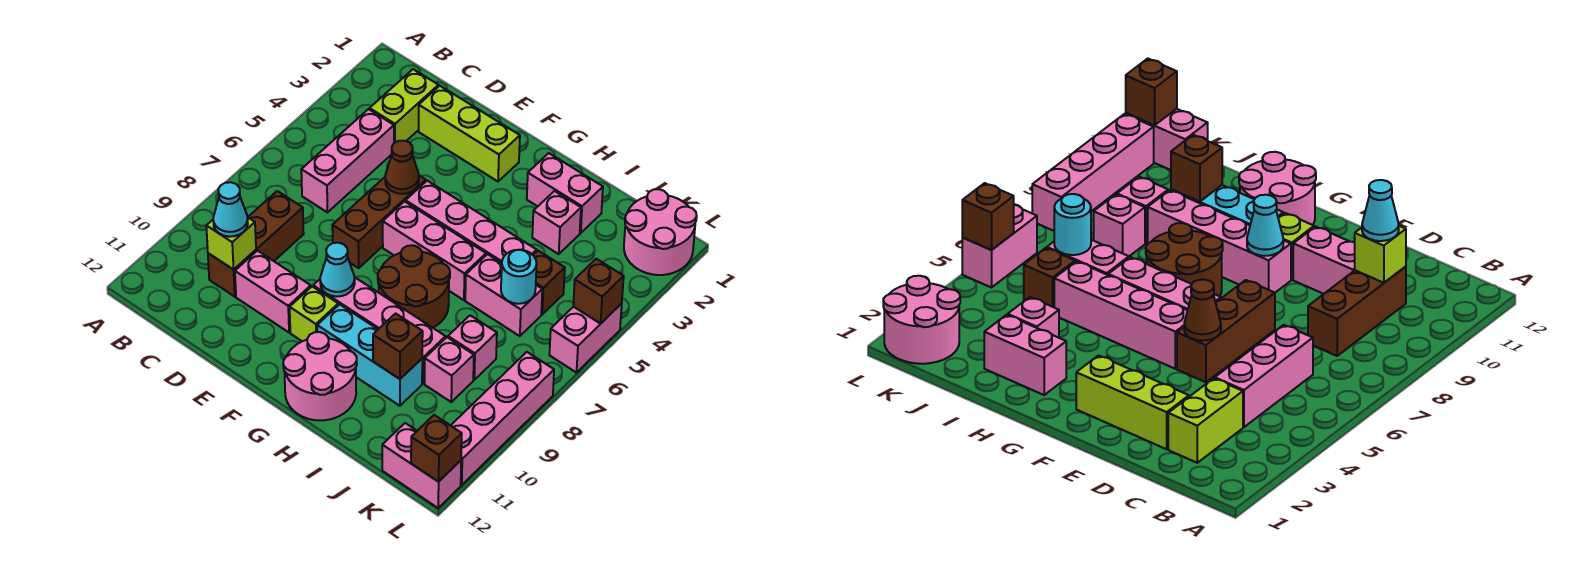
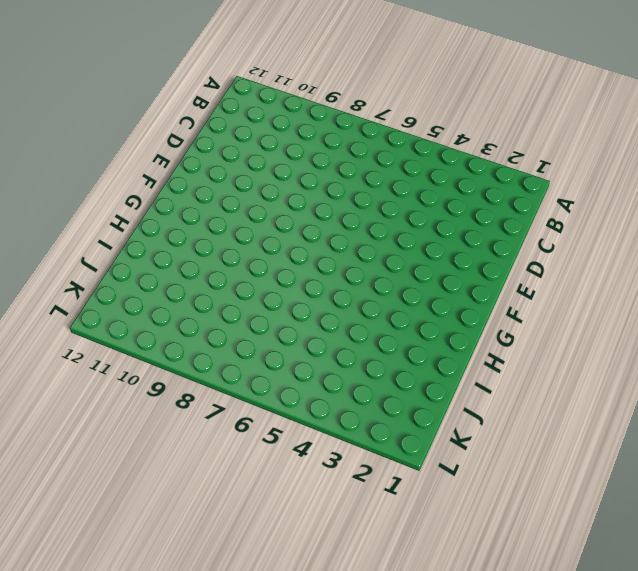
none -> lime brick C2:C3 level 1
none -> pink brick C4:C6 level 1
none -> brown brick C8:C10 level 1
none -> lime brick D2:F2 level 1

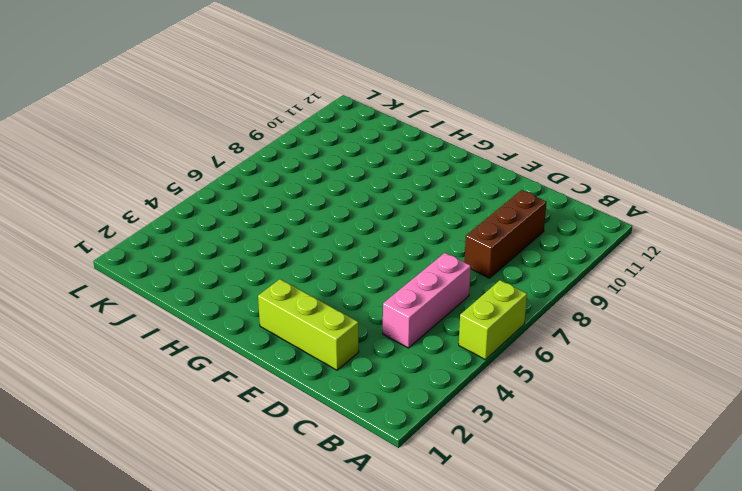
lime brick A5:A6 level 1 -> lime brick C2:C3 level 1
none -> pink brick D10:E10 level 1
none -> brown brick E5:E7 level 1
none -> pink brick F5:I5 level 1
none -> pink brick F6:H6 level 1

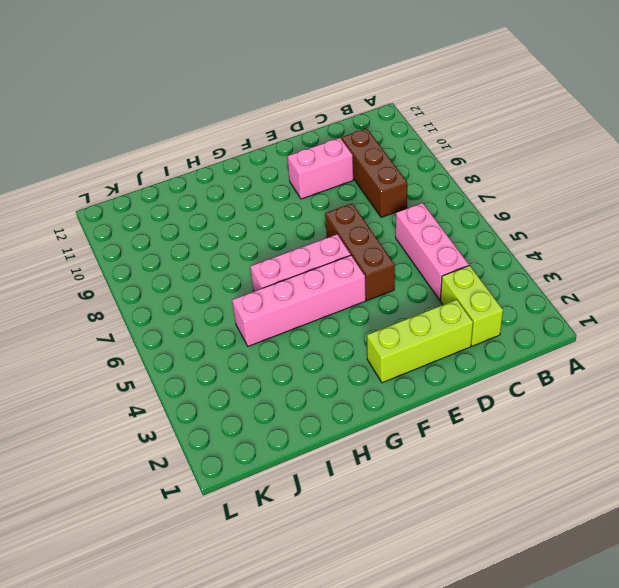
none -> pink brick F9:I9 level 1
none -> lime brick F10 level 1
none -> brown round brick G7:H8 level 1
none -> cyan brick G10:I10 level 1

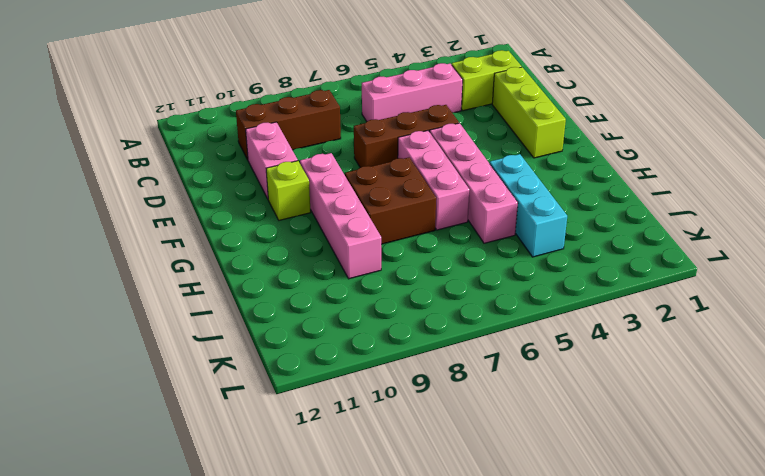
brown brick G7:H8 level 1 -> brown round brick G7:H8 level 1
cyan brick H4:J4 level 1 -> cyan brick G10:I10 level 1
none -> pink round brick G11:H12 level 1
none -> pink brick H2:I2 level 1
none -> pink brick I3 level 1
none -> pink brick I6:J6 level 1

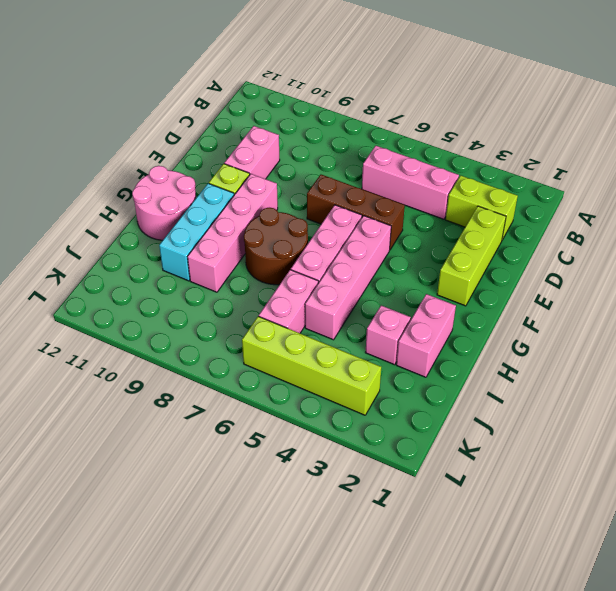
lime brick K3:K6 level 1 -> none
none -> brown brick C8:C10 level 1
none -> brown brick J5 level 1
none -> pink brick J8 level 1
none -> pink brick J9 level 1

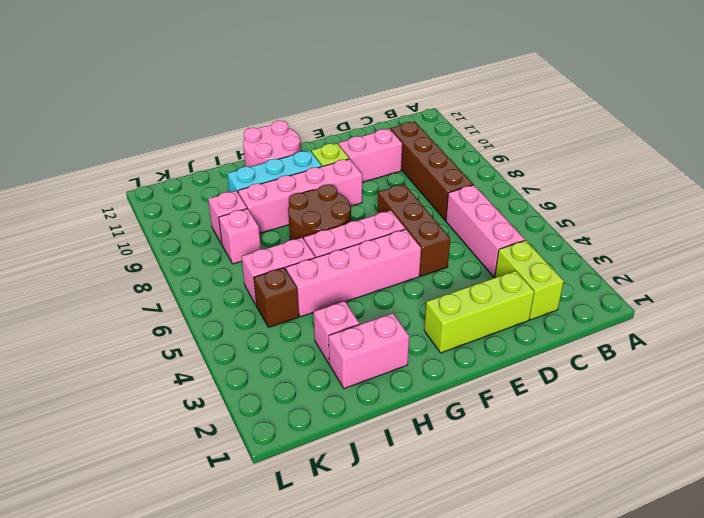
brown brick C7:C10 level 1 -> brown brick C8:C10 level 1
none -> pink round brick K1:L2 level 1
none -> pink brick K12:L12 level 1
none -> pink brick L5:L6 level 1
none -> pink brick L8:L11 level 1

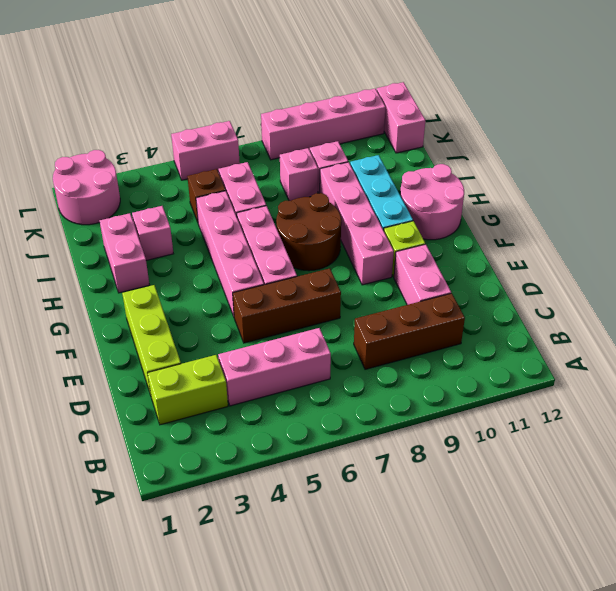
none -> lime brick C10 level 2
none -> brown cone E5 level 2
none -> cyan cone F9 level 2
none -> brown brick I10 level 2

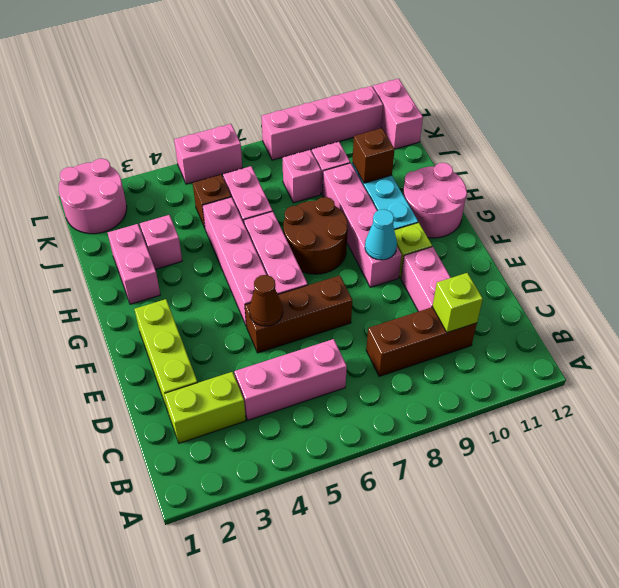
none -> cyan round brick J6 level 2
none -> brown brick L5 level 2
none -> brown brick L12 level 2
none -> cyan cone C10 level 3

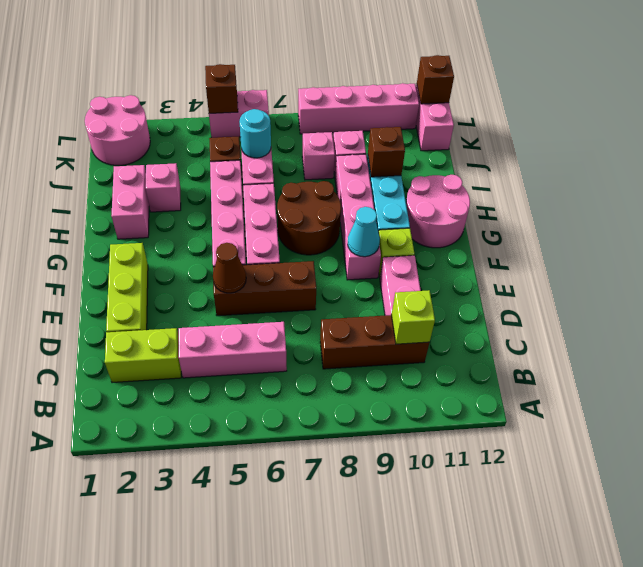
none -> cyan cone C10 level 3

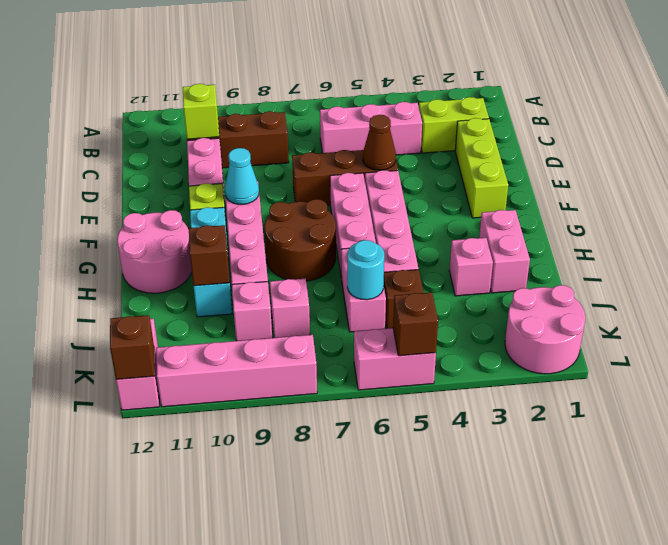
none -> cyan cone C10 level 3

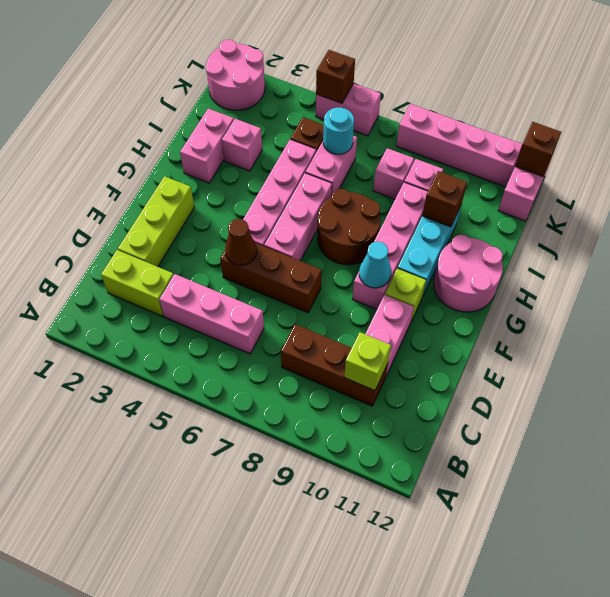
none -> cyan cone C10 level 3

